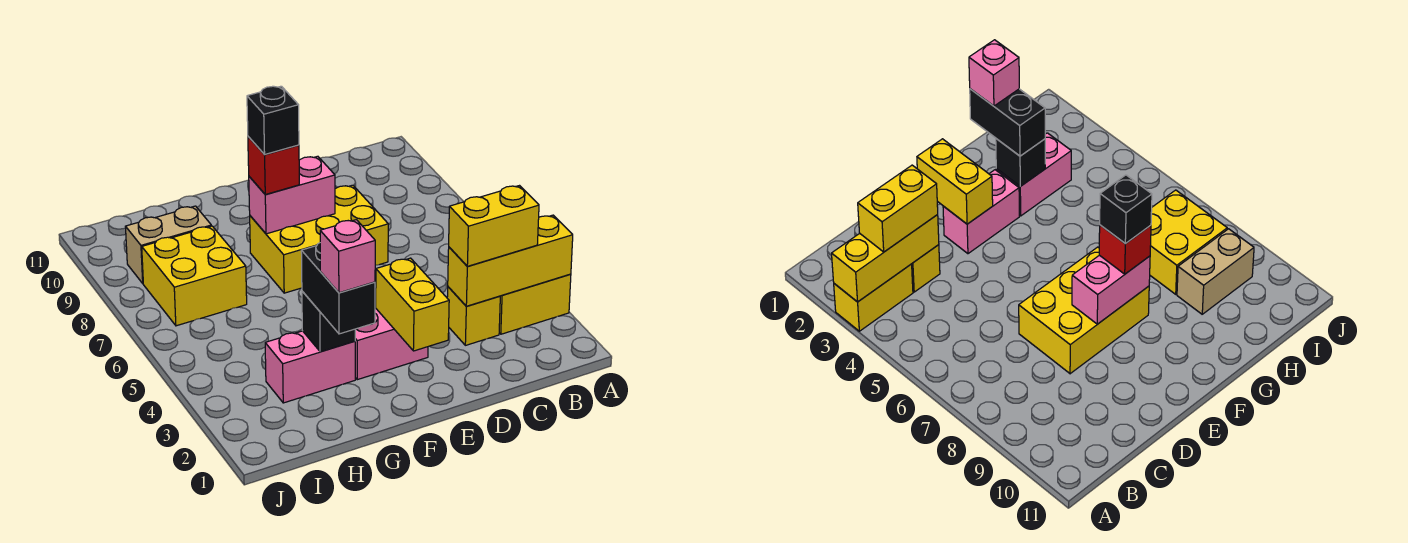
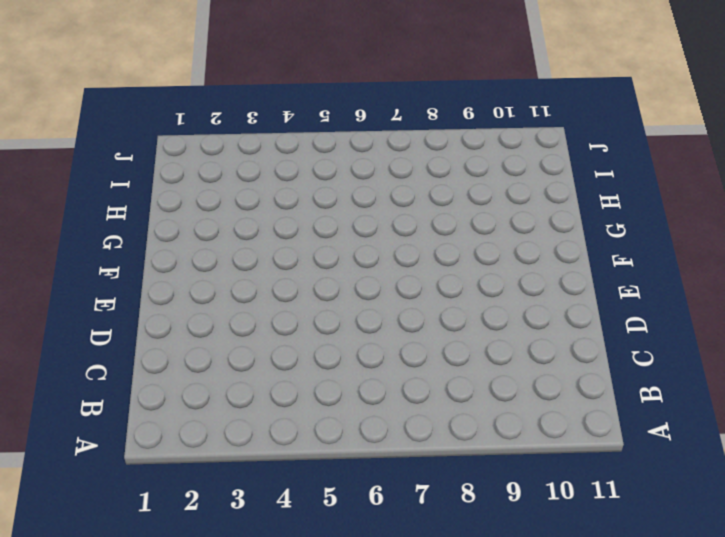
none -> yellow brick A3:B3 level 1
none -> yellow brick C3 level 1
none -> yellow brick D7:F8 level 1

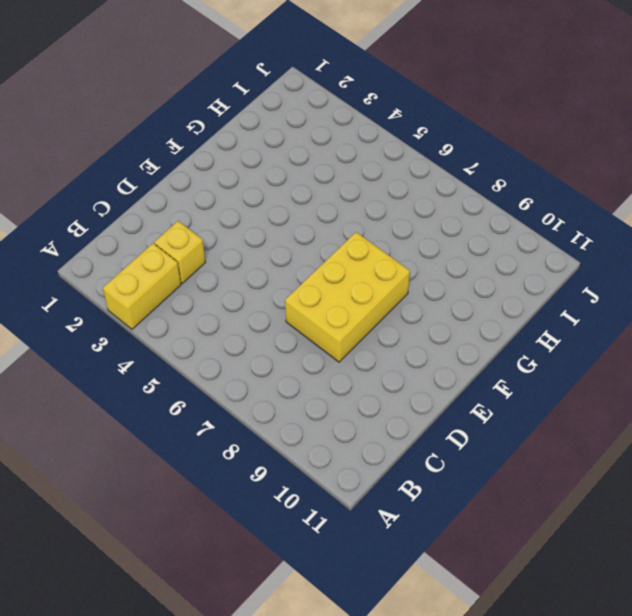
none -> pink brick E3:F3 level 1
none -> pink brick G3:H3 level 1
none -> yellow brick H7:I8 level 1

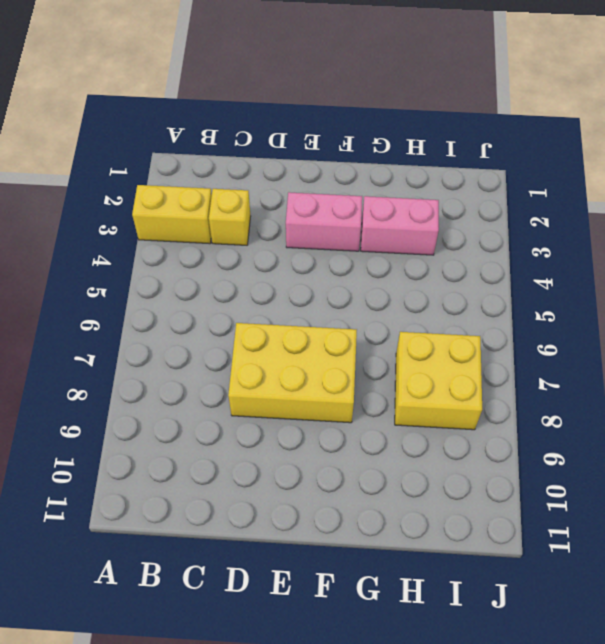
none -> tan brick H9:I9 level 1
none -> yellow brick A3:C3 level 2
none -> yellow brick E2:E3 level 2

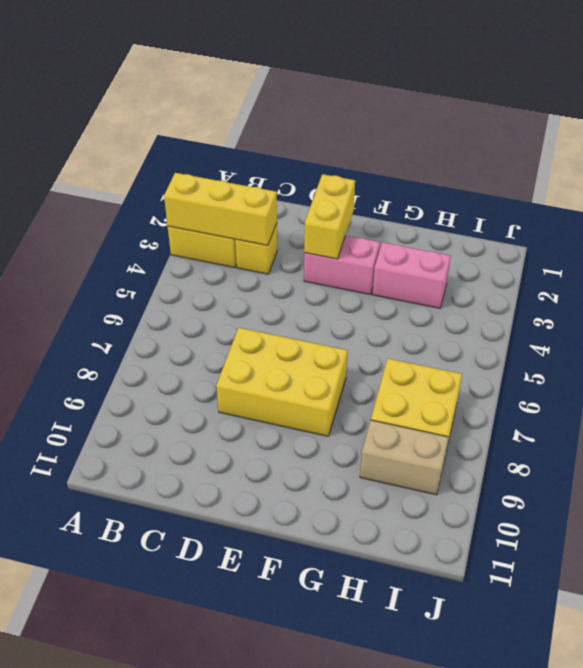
none -> pink brick E8:F8 level 2
none -> black brick G3 level 2
none -> yellow brick B3:C3 level 3

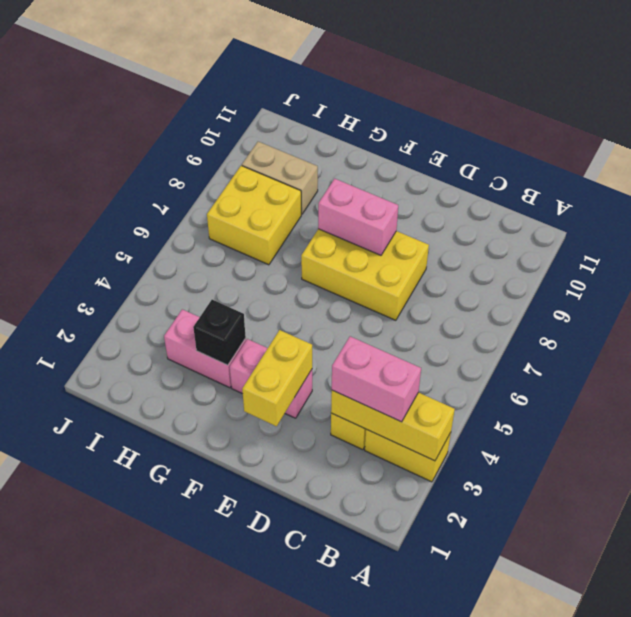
pink brick B3:C3 level 3 -> yellow brick B3:C3 level 3
none -> red brick F8 level 3
none -> black brick G2:G3 level 3
none -> black brick F8 level 4

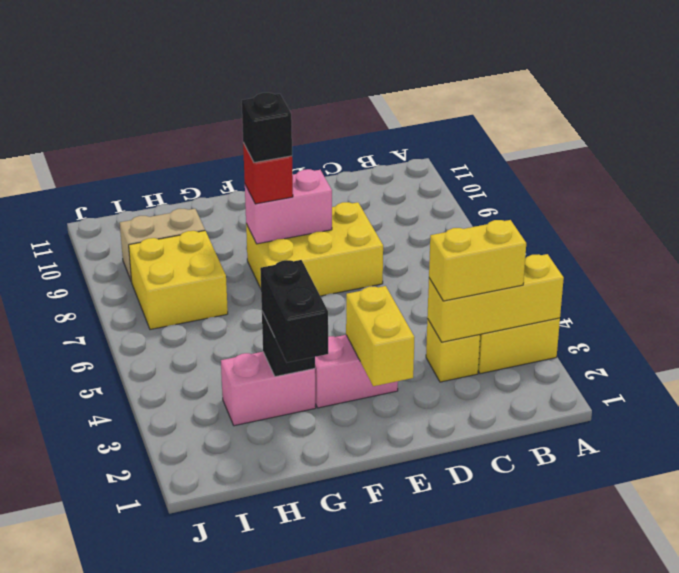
none -> pink brick G2 level 4

